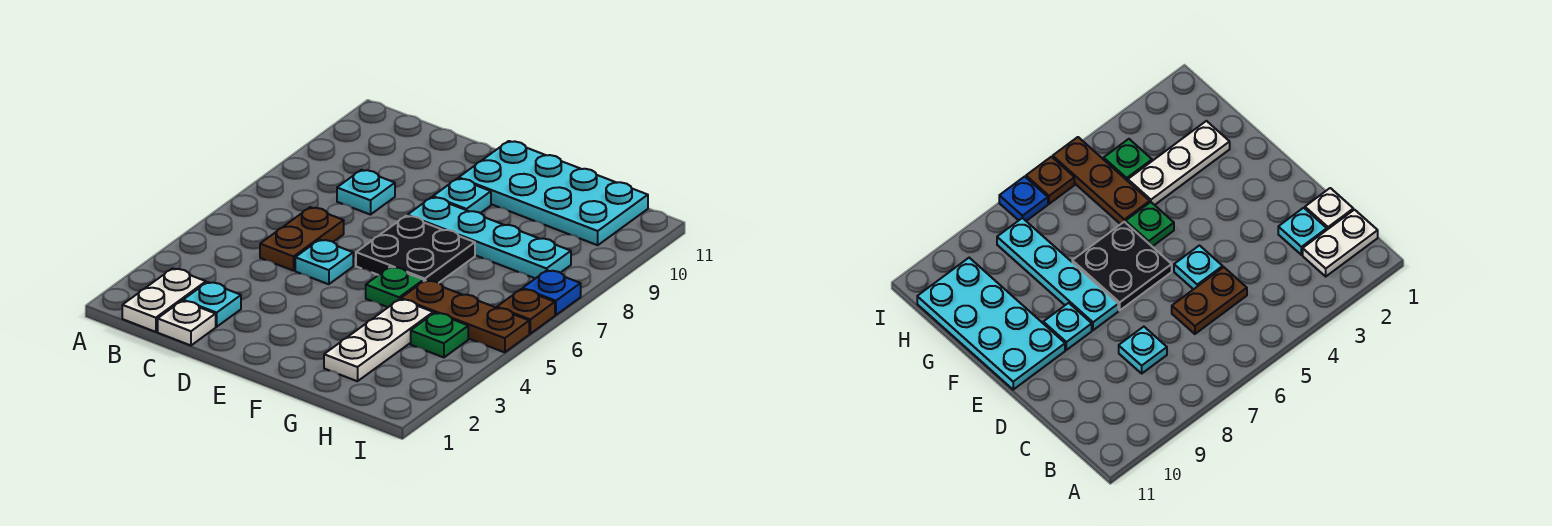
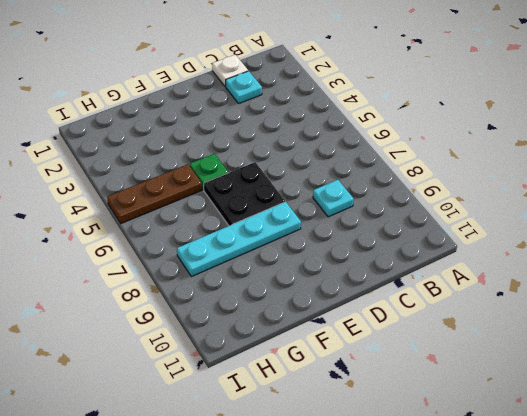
none -> white plate B1:B2 level 1
none -> brown plate C5:C6 level 1
none -> cyan plate D5 level 1

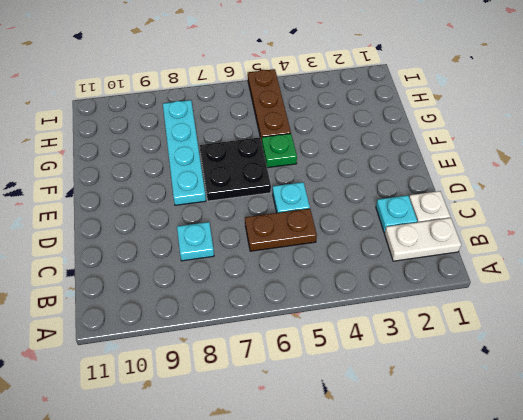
none -> cyan plate E9 level 1
none -> cyan plate E10:H11 level 1
none -> white plate G2:G4 level 1

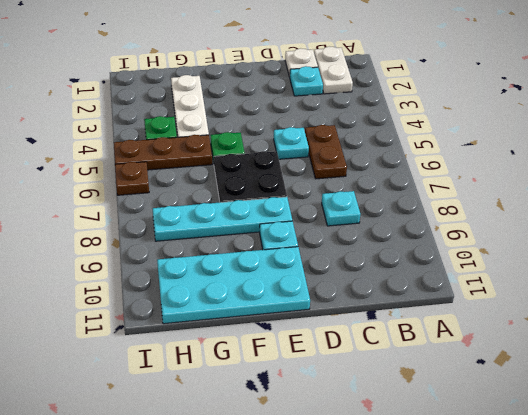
none -> blue plate I7 level 1

